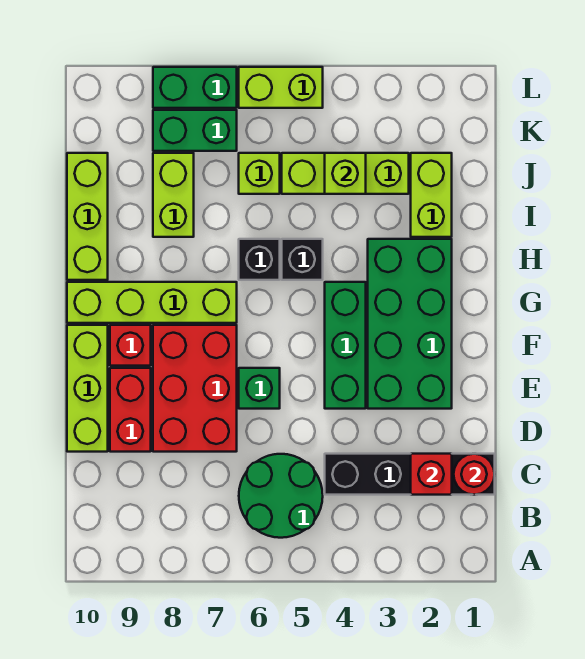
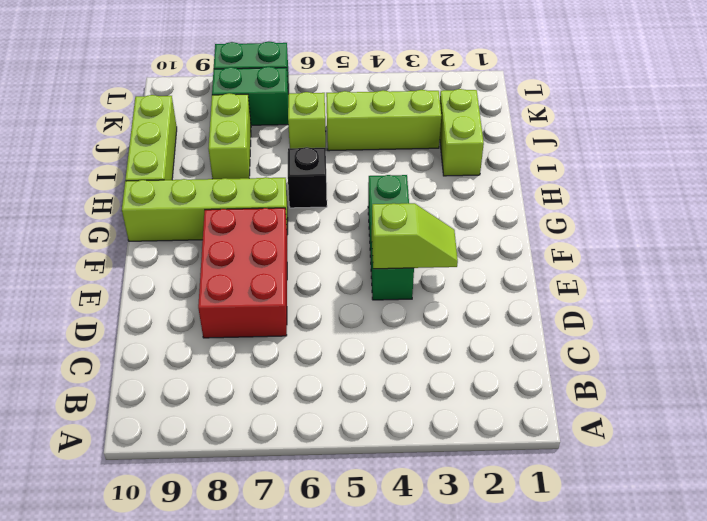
lime slope E3:E4 level 2 top 4 -> none
none -> green round brick B5:C6 level 1
none -> black brick C1:C4 level 1
none -> red brick D9:E9 level 1

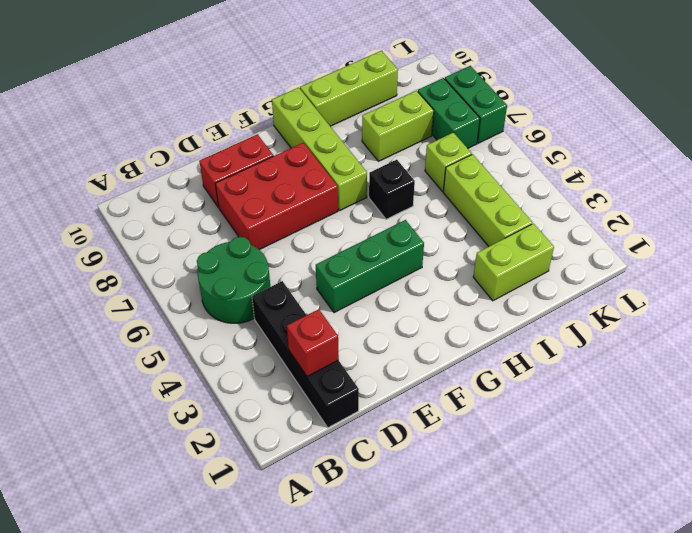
none -> lime brick D10:F10 level 1
none -> green brick E2:H3 level 1
none -> green brick E6 level 1

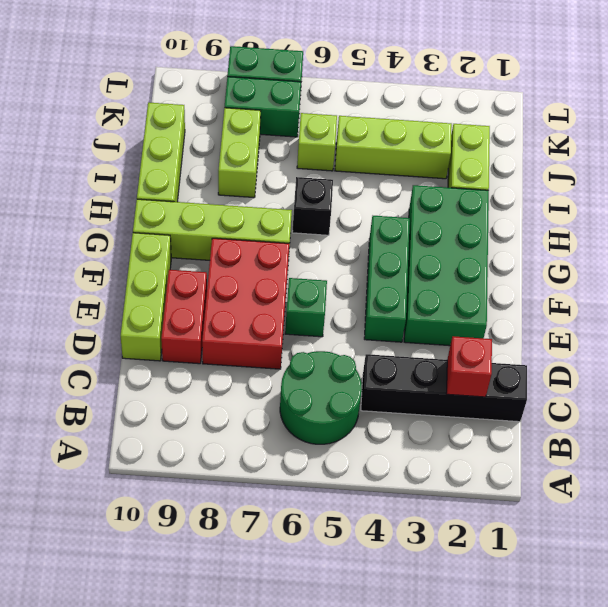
none -> red brick F9 level 1
none -> black brick H5 level 1
none -> lime brick L5:L6 level 1

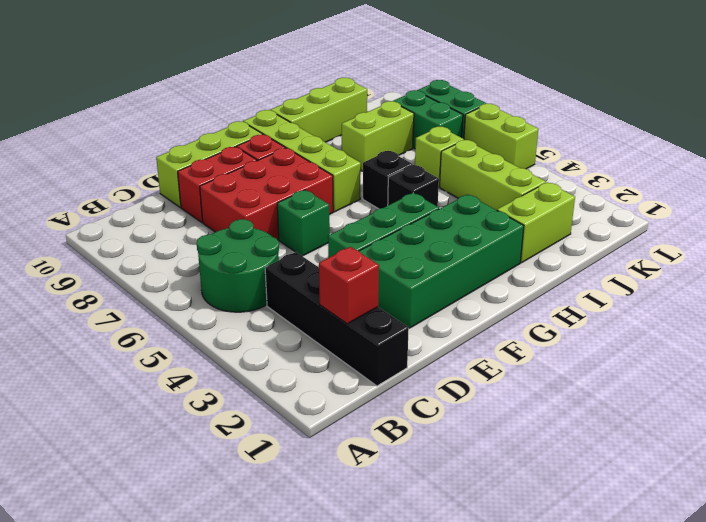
none -> red round brick C1 level 2
none -> lime brick J4 level 2

